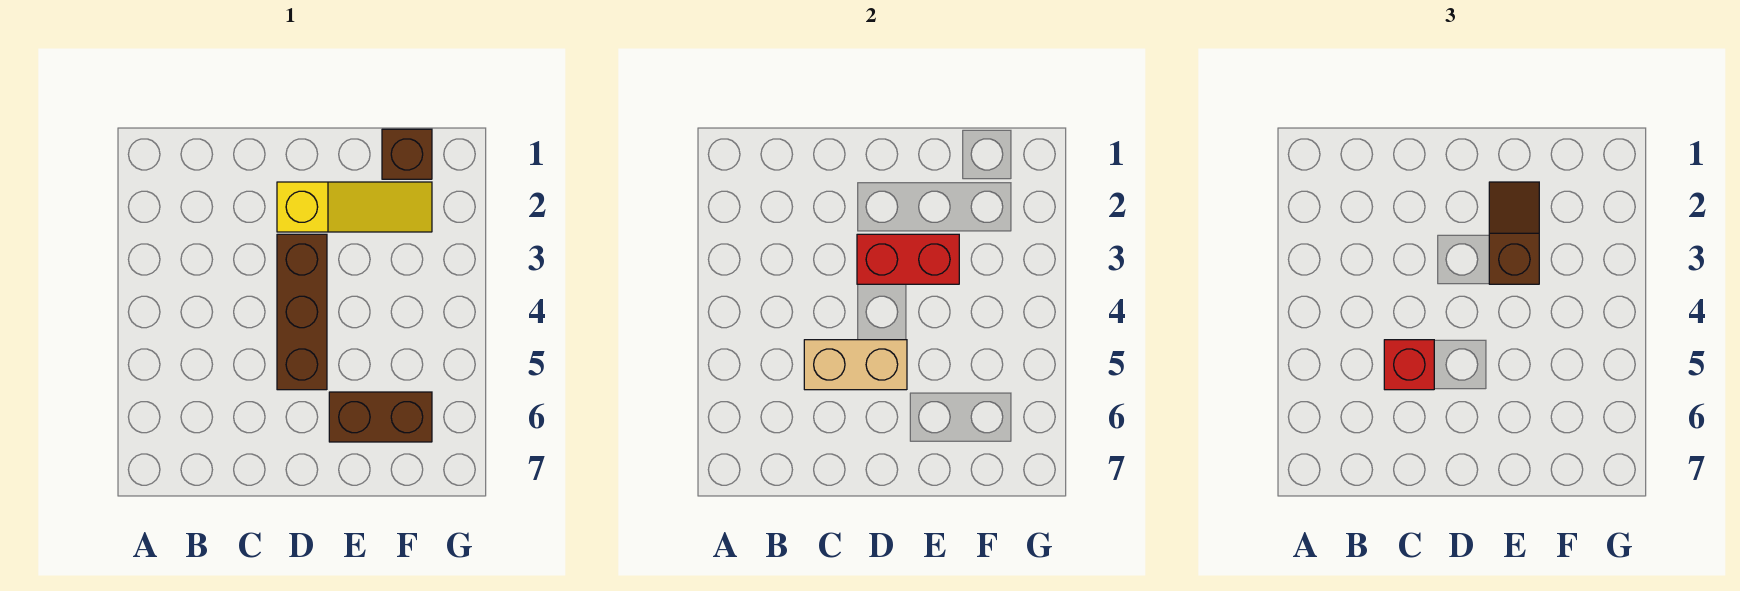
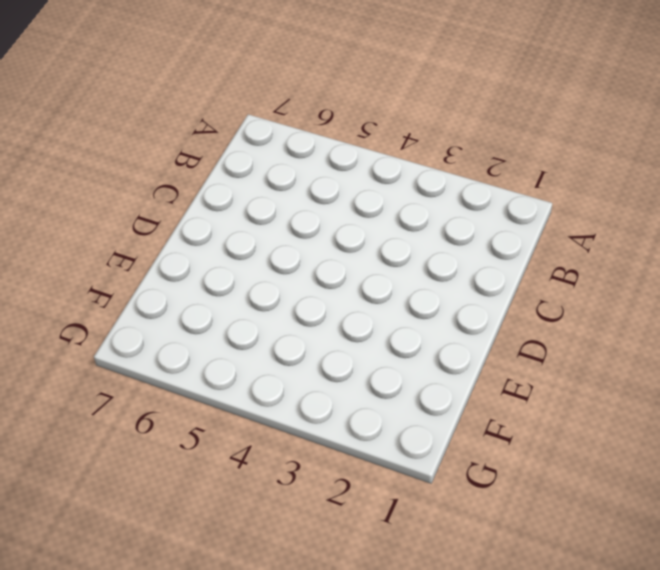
none -> yellow slope D2:F2 level 1 top D
none -> brown brick D3:D5 level 1

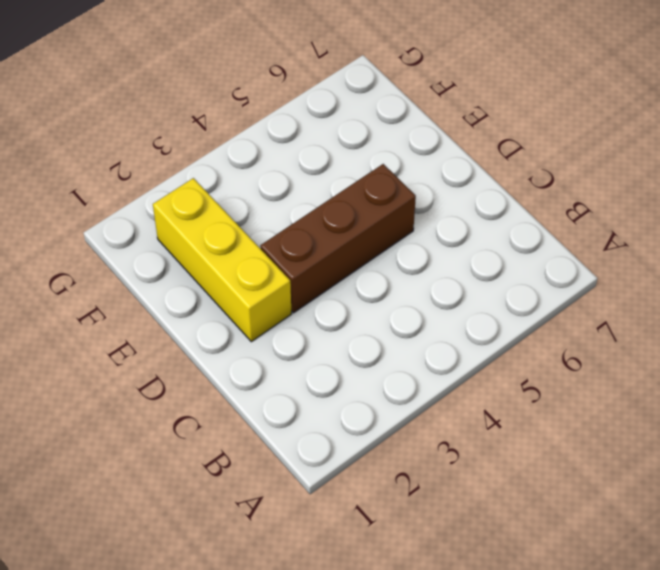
yellow brick D2:F2 level 1 -> yellow slope D2:F2 level 1 top D
none -> brown brick E6:F6 level 1
none -> brown brick F1 level 1

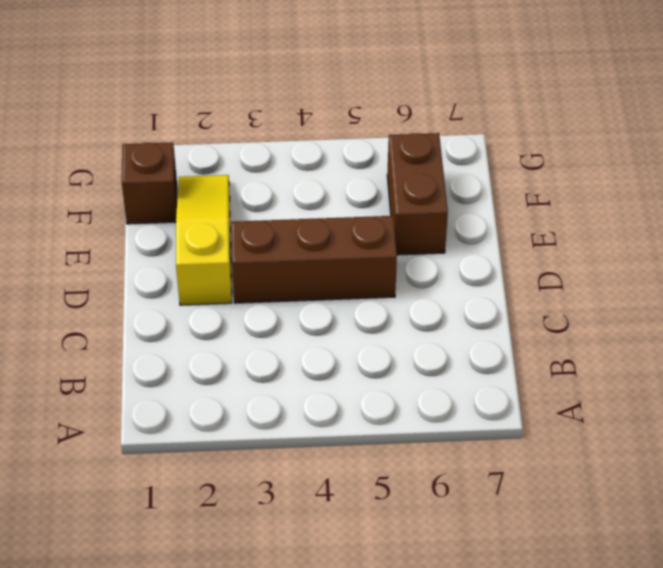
none -> tan brick C5:D5 level 2
none -> red brick D3:E3 level 2

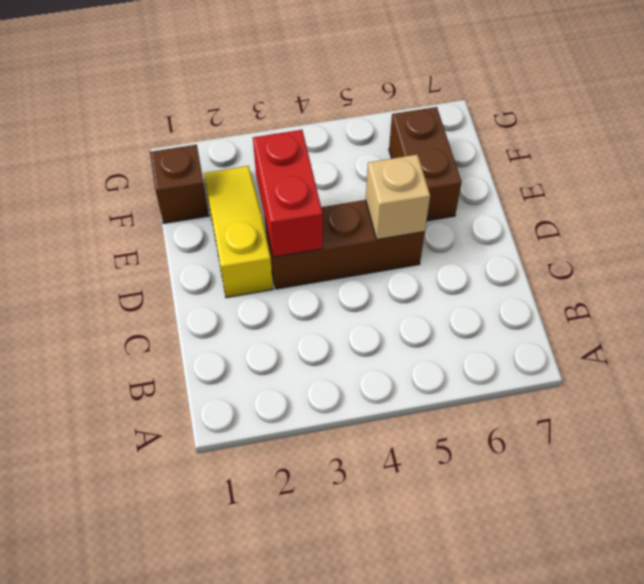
tan brick D5 level 2 -> tan brick C5:D5 level 2
none -> red brick C5 level 3
none -> brown slope E2:E3 level 3 top 3

